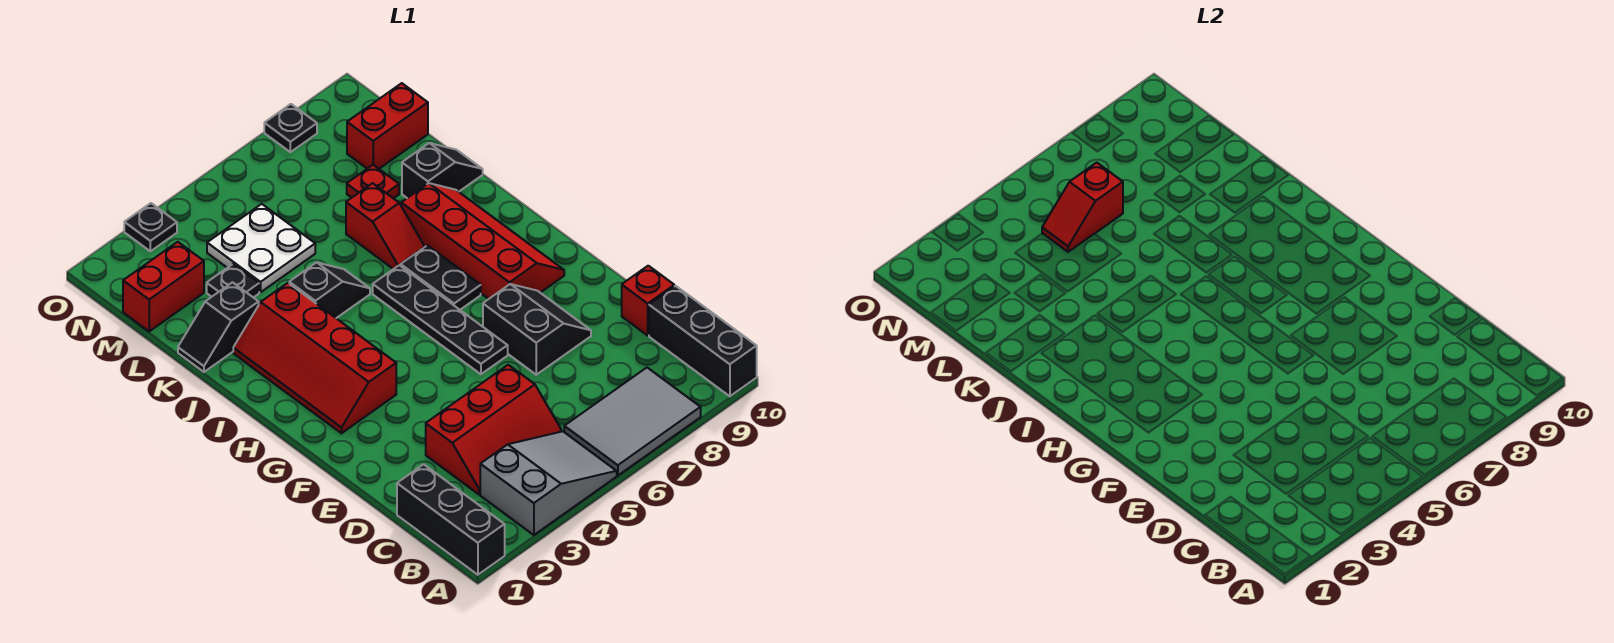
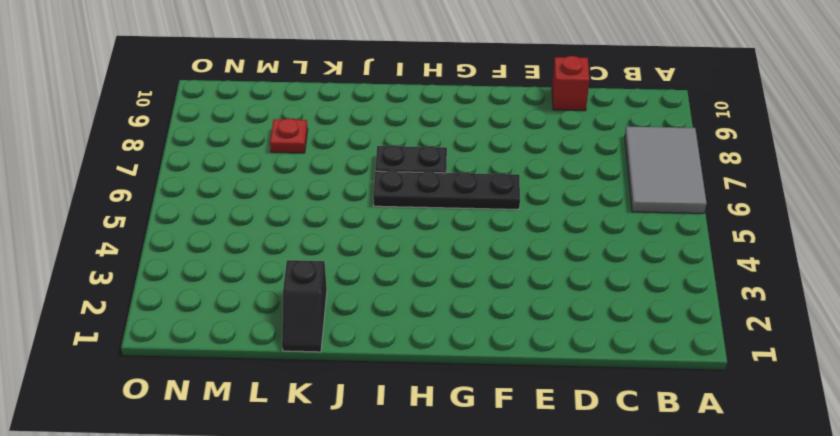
none -> black brick A1:C1 level 1
none -> grey slope A3:B5 level 1 top 3
none -> black brick A10:C10 level 1

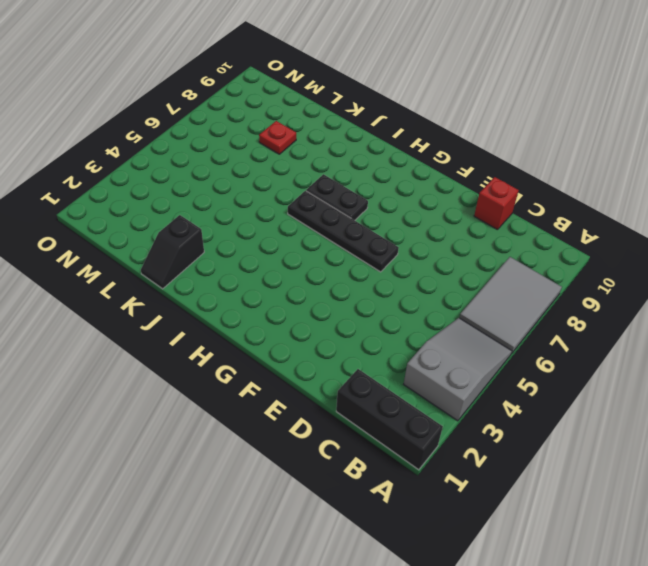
none -> black brick A10:C10 level 1
none -> red slope C3:D5 level 1 top D
none -> black slope E7:F8 level 1 top 7

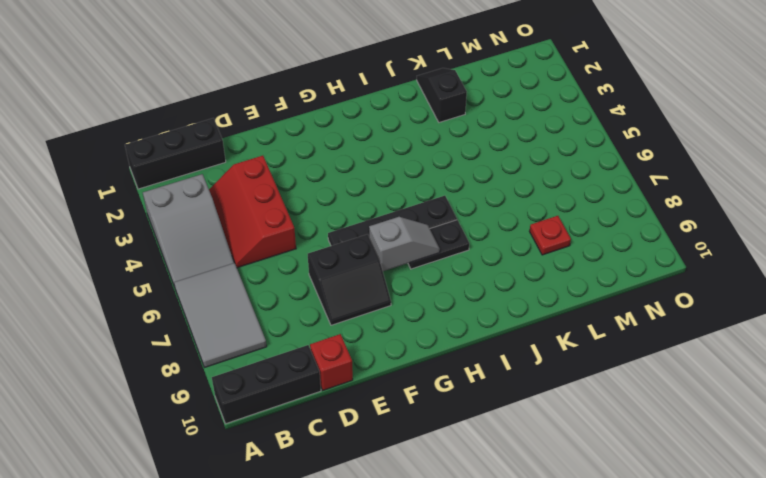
grey slope G7:H7 level 2 top G -> none
none -> red slope G2:J3 level 1 top 3
none -> red slope G8:J9 level 1 top 8
none -> black slope J4:J5 level 1 top 4

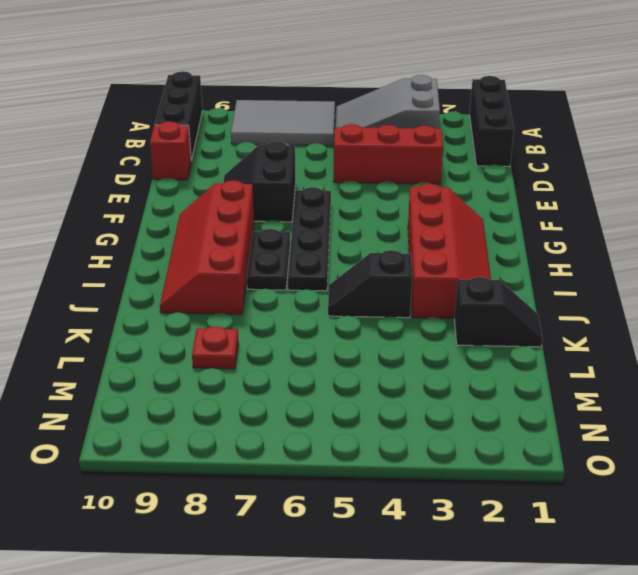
none -> red slope J7:K7 level 1 top K
none -> black slope K9:K10 level 1 top 9
none -> black plate L3 level 1

